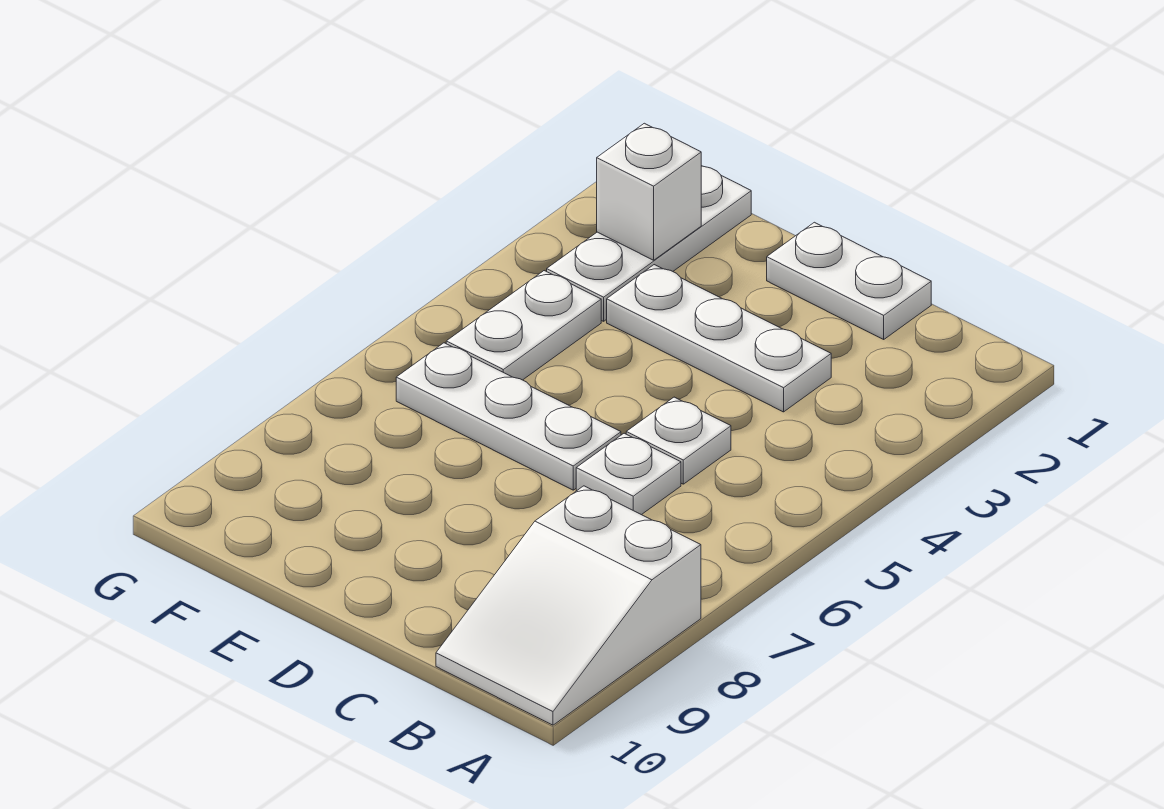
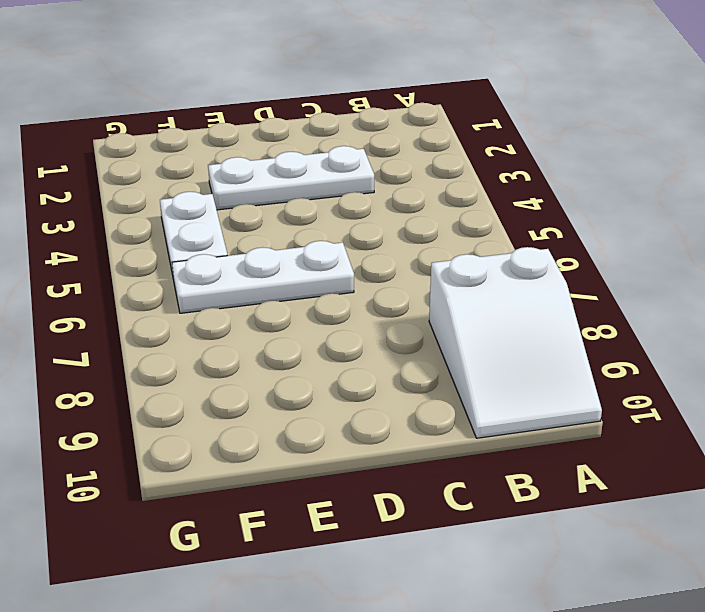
none -> white plate C1:D1 level 1
none -> white plate C5 level 1

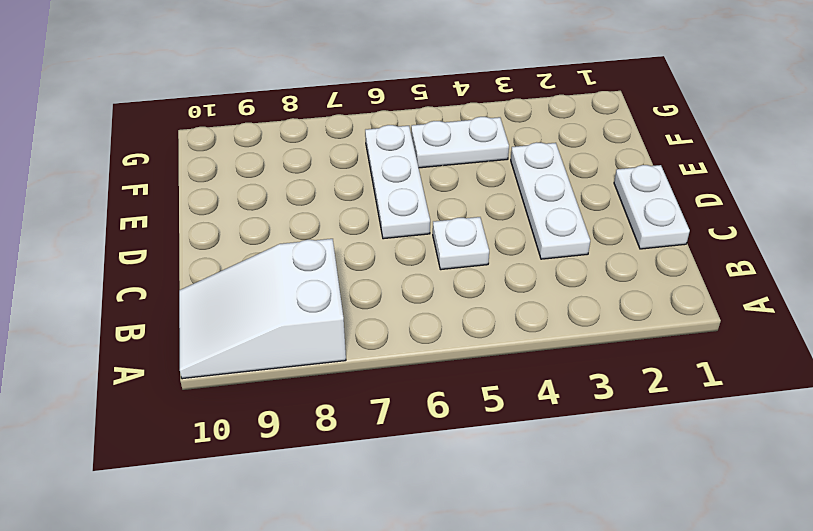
none -> white plate C6 level 1
none -> white plate F1:F3 level 1

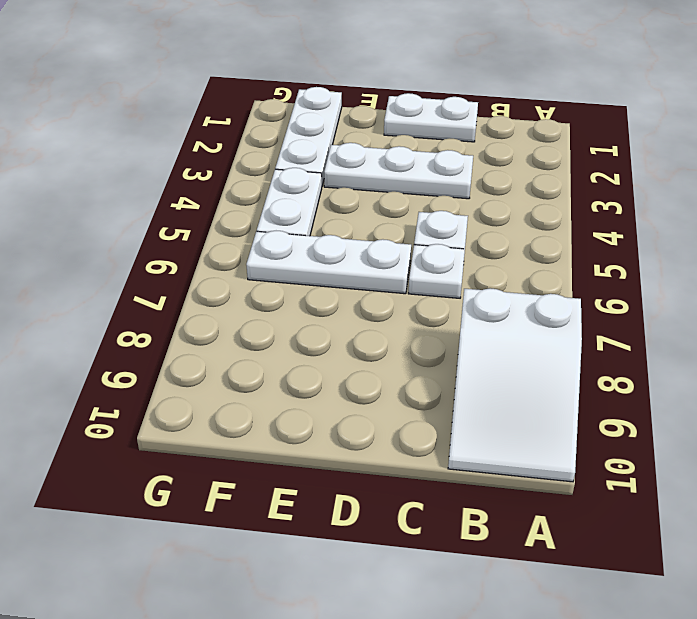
none -> white brick F2 level 2

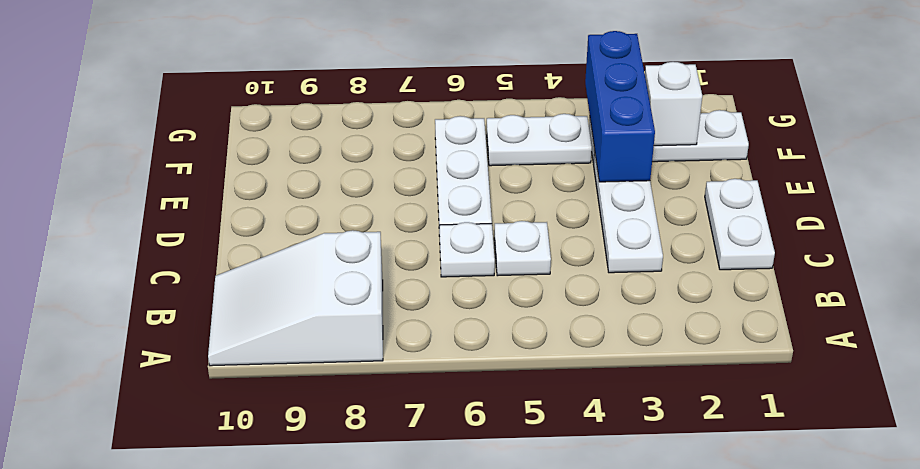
blue brick E3:G3 level 2 -> none

